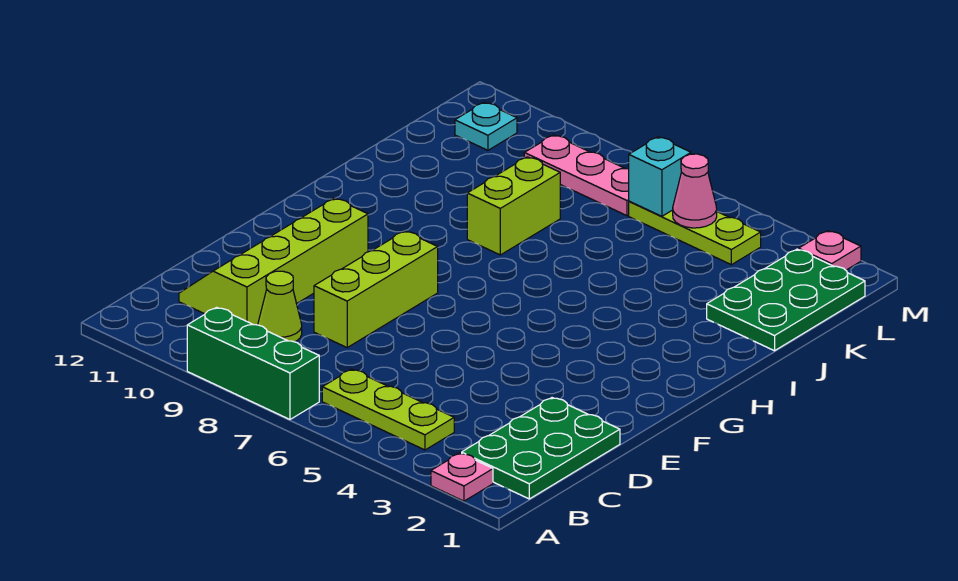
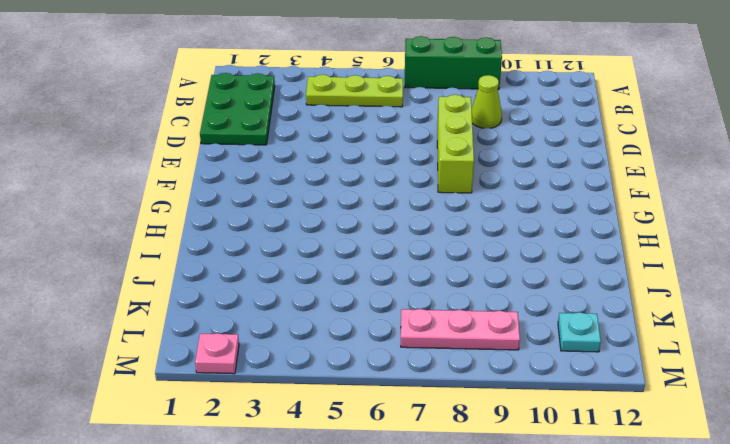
none -> pink plate A2 level 1
none -> lime slope C10:F11 level 1 top 10
none -> lime brick I8:J8 level 1

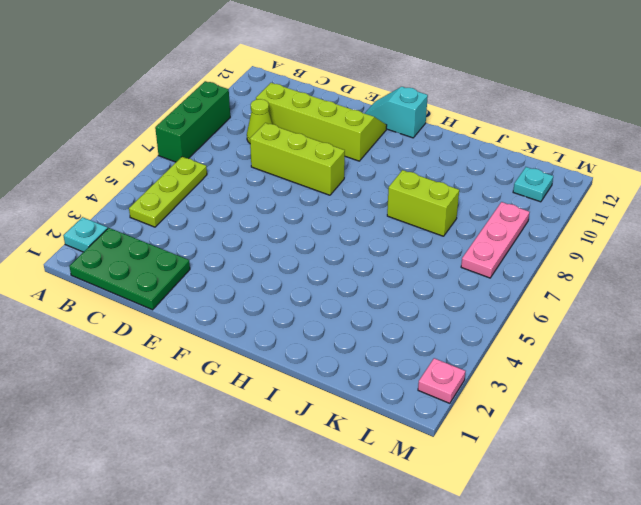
cyan plate A2 level 1 -> pink plate A2 level 1
cyan slope F12:G12 level 1 top G -> none
none -> green plate J1:L2 level 1
none -> lime plate L4:L6 level 1
none -> pink cone L5 level 2

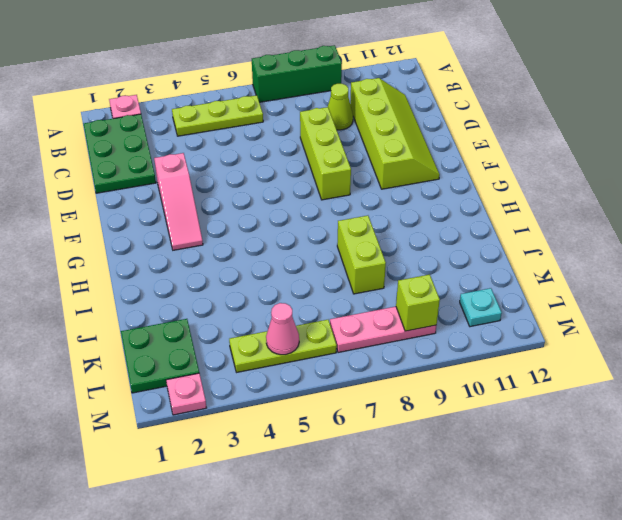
pink slope E3:G3 level 1 top E -> none
green plate K1:L2 level 1 -> green plate J1:L2 level 1
lime brick L9 level 2 -> none
none -> cyan brick L6 level 2

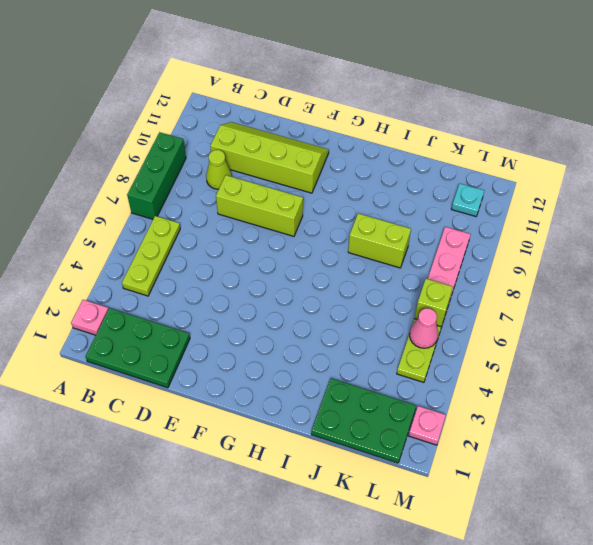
lime brick L6 level 2 -> cyan brick L6 level 2

